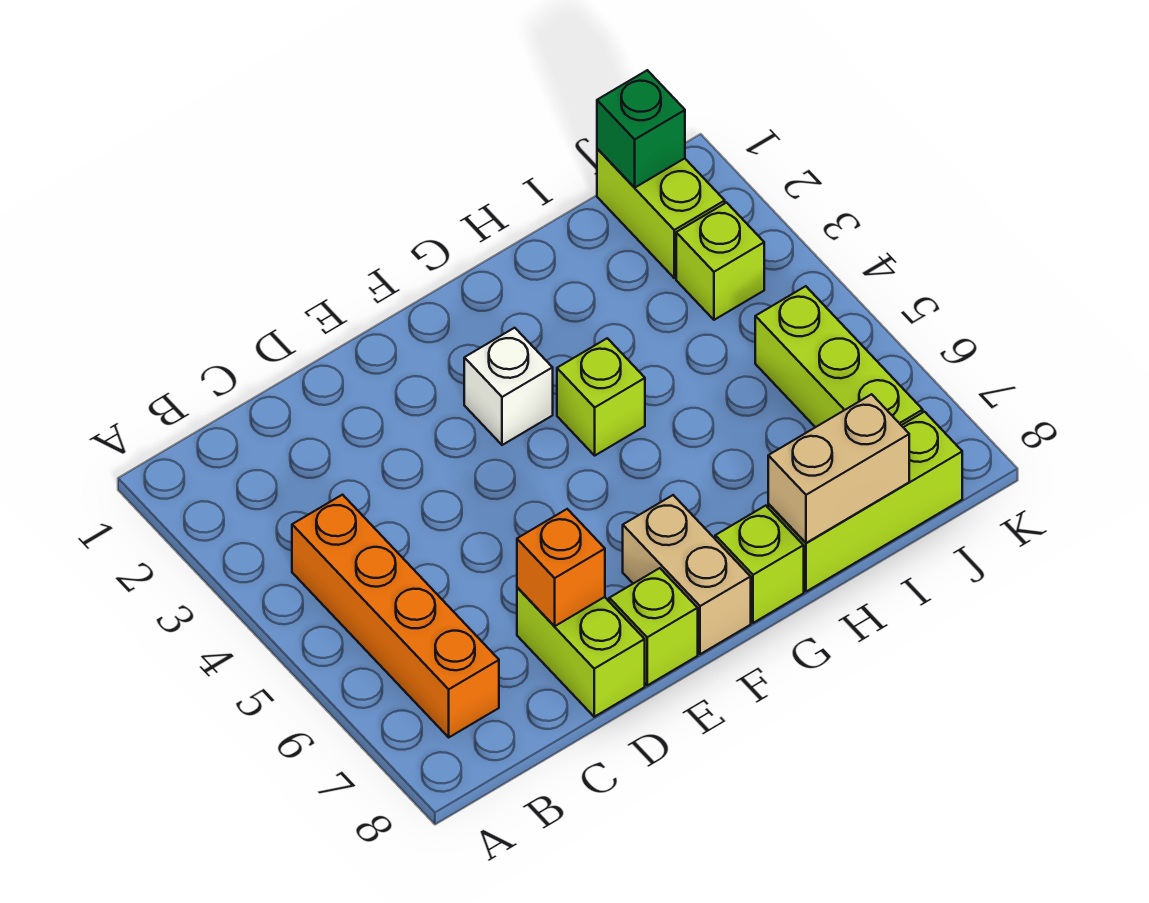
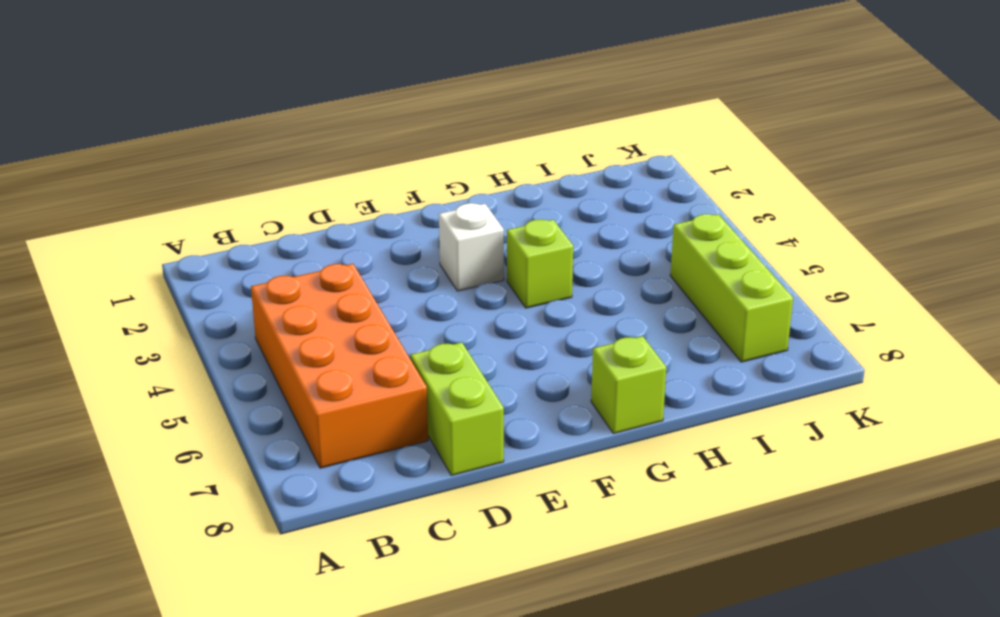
orange brick B4:C7 level 1 -> orange brick B4:B7 level 1
none -> lime brick E8 level 1
none -> tan brick F7:F8 level 1
none -> lime brick H8:J8 level 1

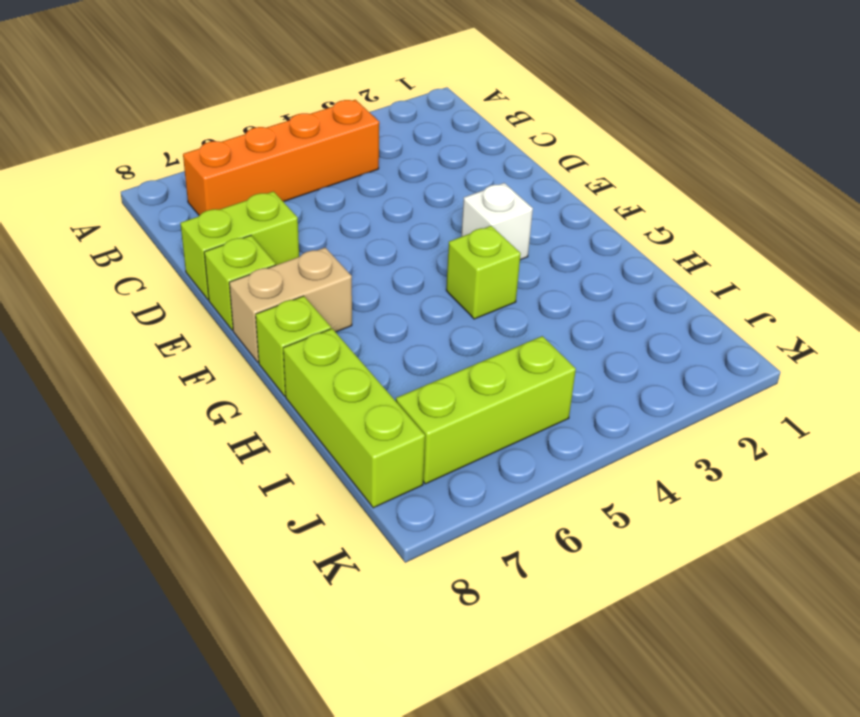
none -> lime brick J1:J2 level 1
none -> lime brick J3 level 1
none -> orange brick D7 level 2

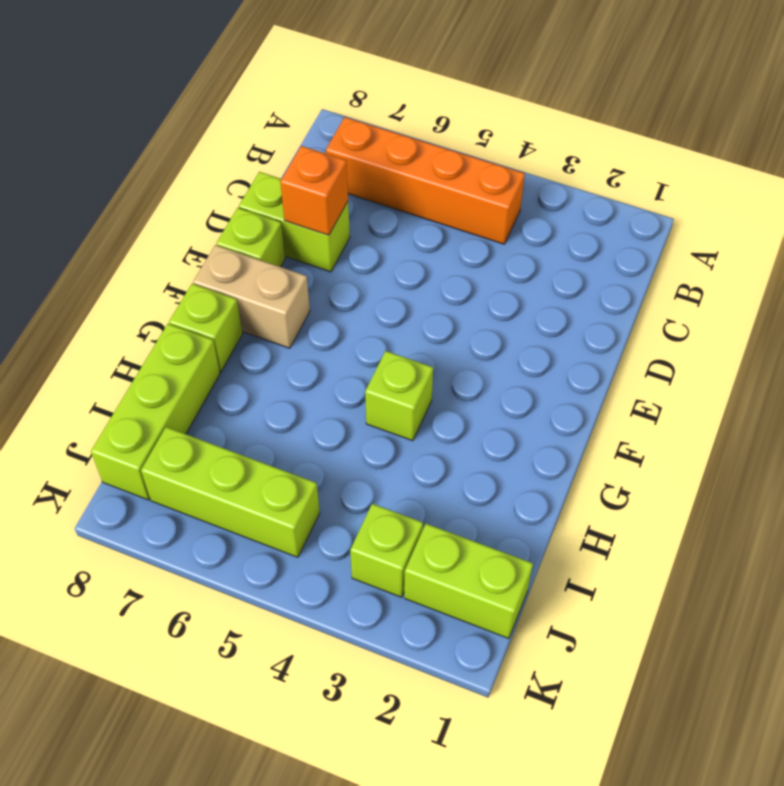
none -> white brick F3 level 1
none -> tan brick H8:I8 level 2
none -> green brick J1 level 2

